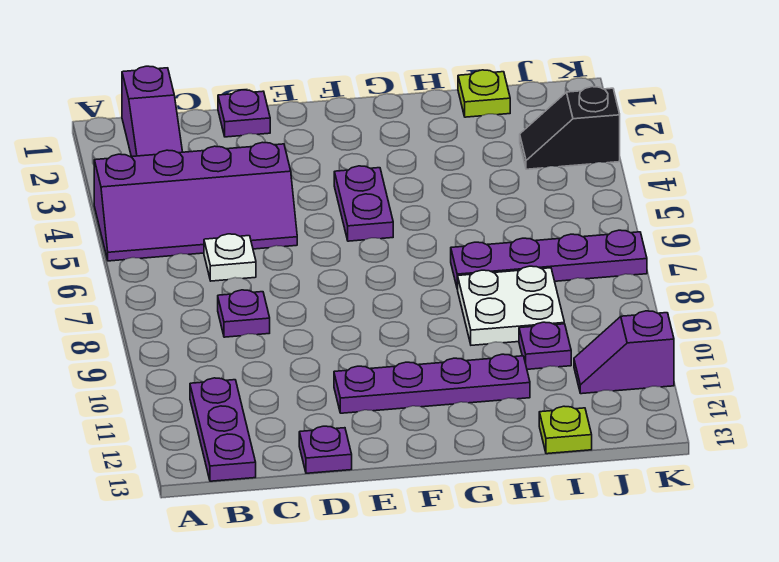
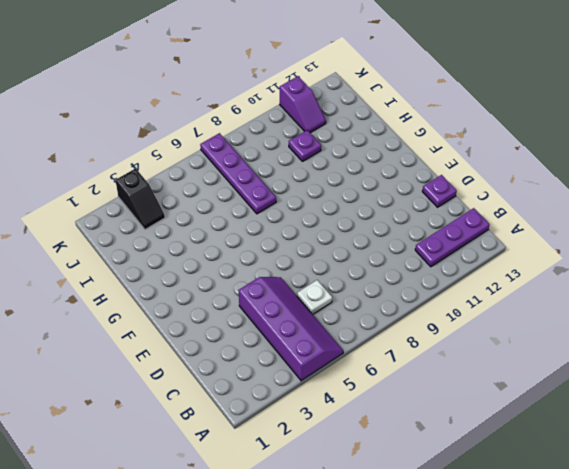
none -> purple slope B1:B3 level 1 top 1
none -> purple plate C8 level 1
none -> purple plate D1 level 1

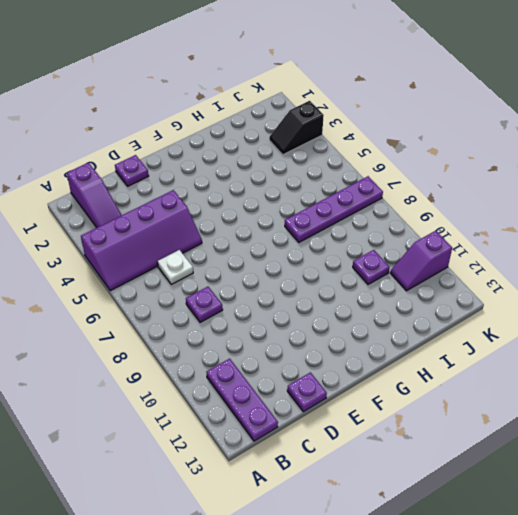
none -> purple plate E11:H11 level 1
none -> purple plate F4:F5 level 1
none -> white plate H8:I9 level 1

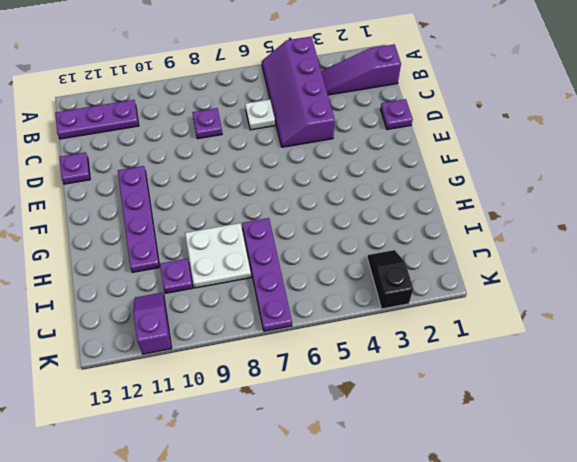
none -> purple plate F4:F5 level 1
none -> lime plate I1 level 1
none -> lime plate I13 level 1

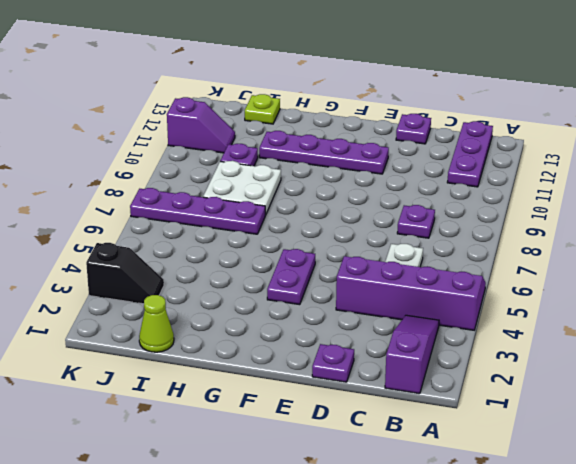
lime cone I1 level 1 -> lime plate I1 level 1

